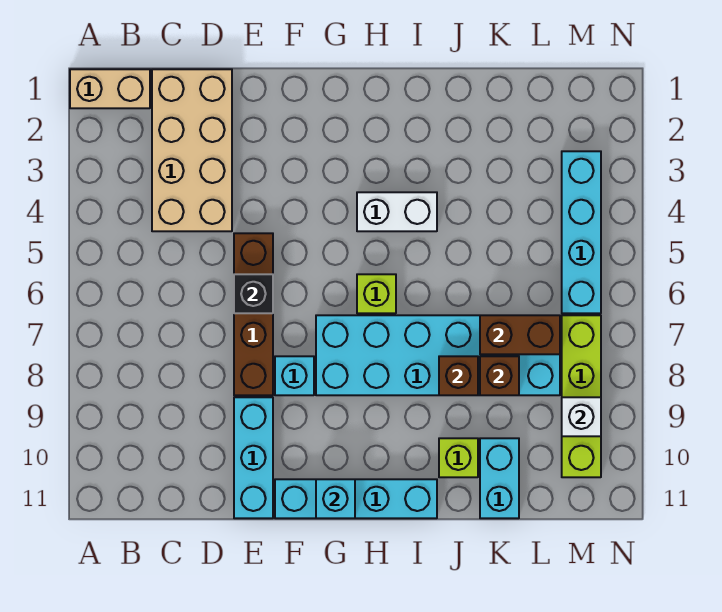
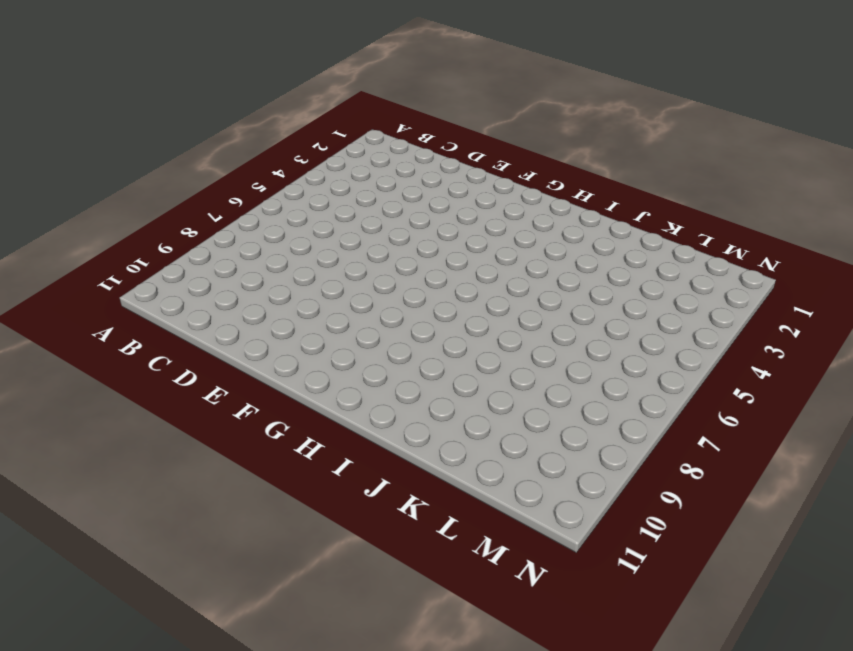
none -> tan brick A1:B1 level 1
none -> tan brick C1:D4 level 1
none -> brown brick E5:E8 level 1

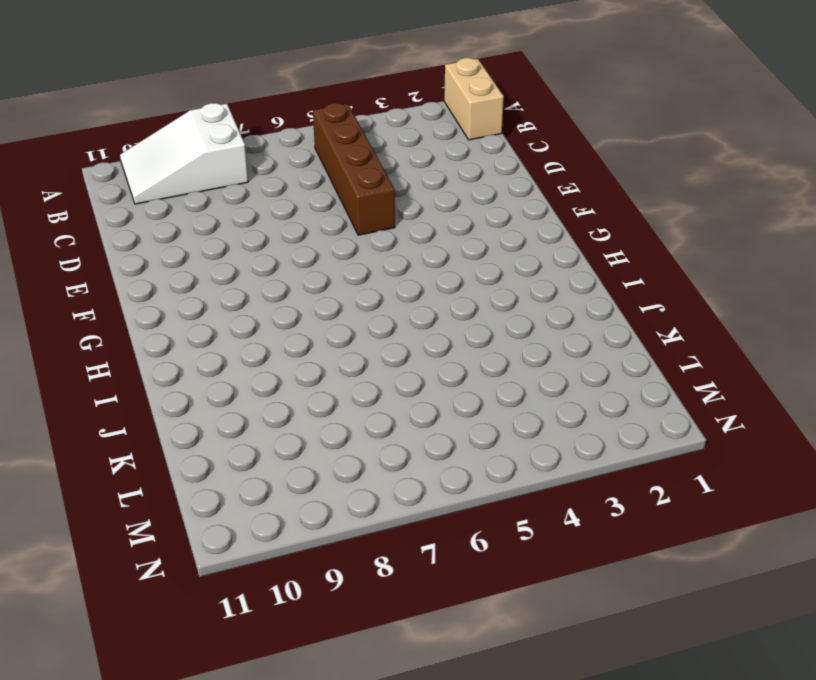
white slope A8:B10 level 1 top 8 -> none
brown brick B5:E5 level 1 -> brown brick E5:E8 level 1
none -> tan brick C1:D4 level 1
none -> cyan brick E9:E11 level 1
none -> cyan brick F8 level 1

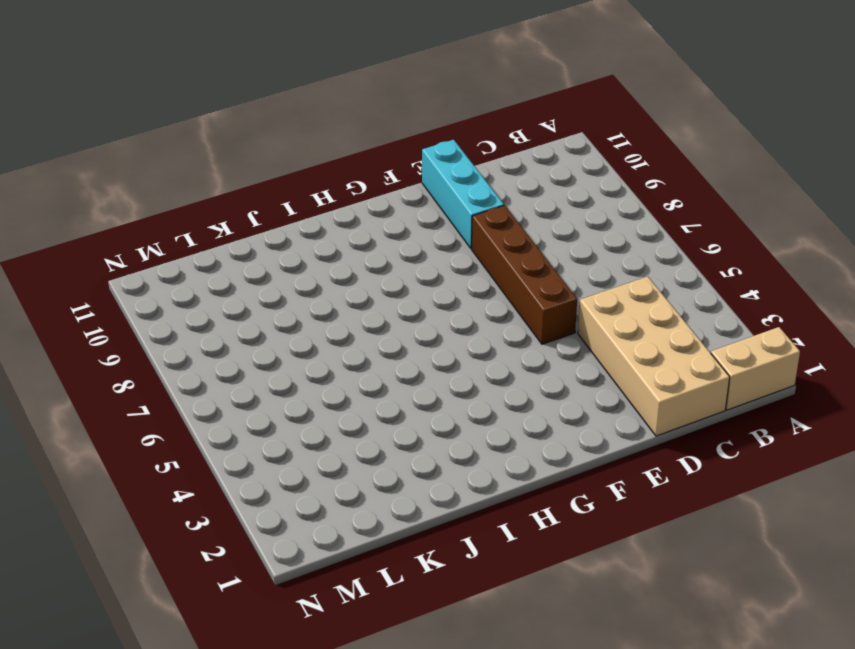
none -> cyan brick F8 level 1
none -> cyan brick F11:I11 level 1
none -> cyan brick G7:L8 level 1

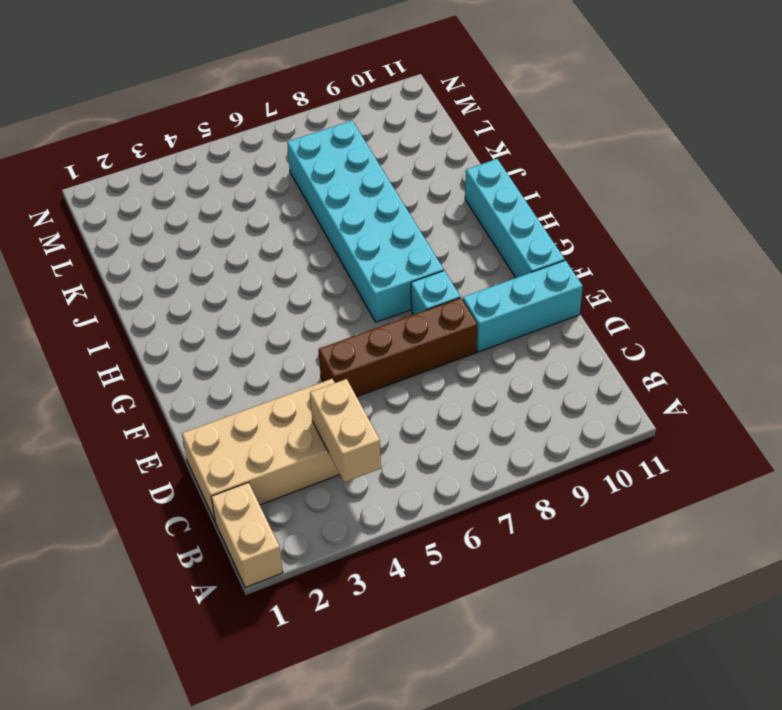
tan brick B4:C4 level 2 -> none
none -> white brick H4:I4 level 1
none -> lime brick H6 level 1
none -> lime brick J10 level 1

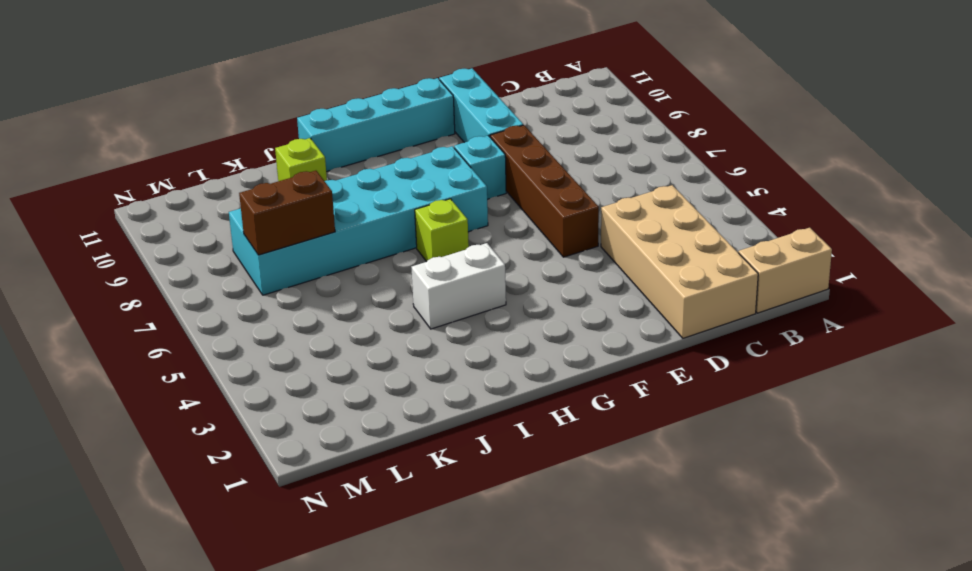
none -> cyan brick K10:K11 level 1
none -> cyan brick M3:M6 level 1
none -> lime brick M7:M10 level 1

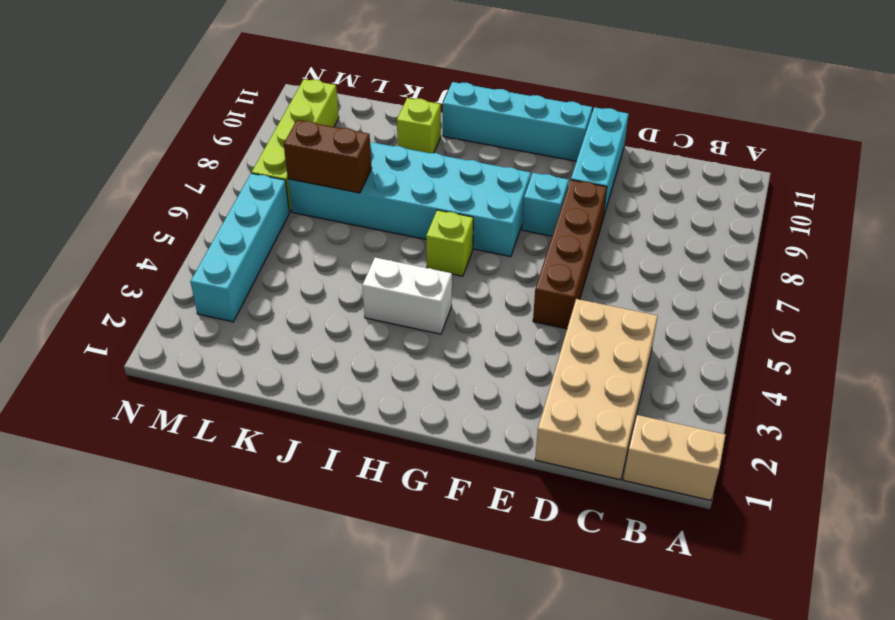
none -> cyan brick K10:K11 level 1
none -> black brick E6 level 2
none -> cyan brick G11 level 2

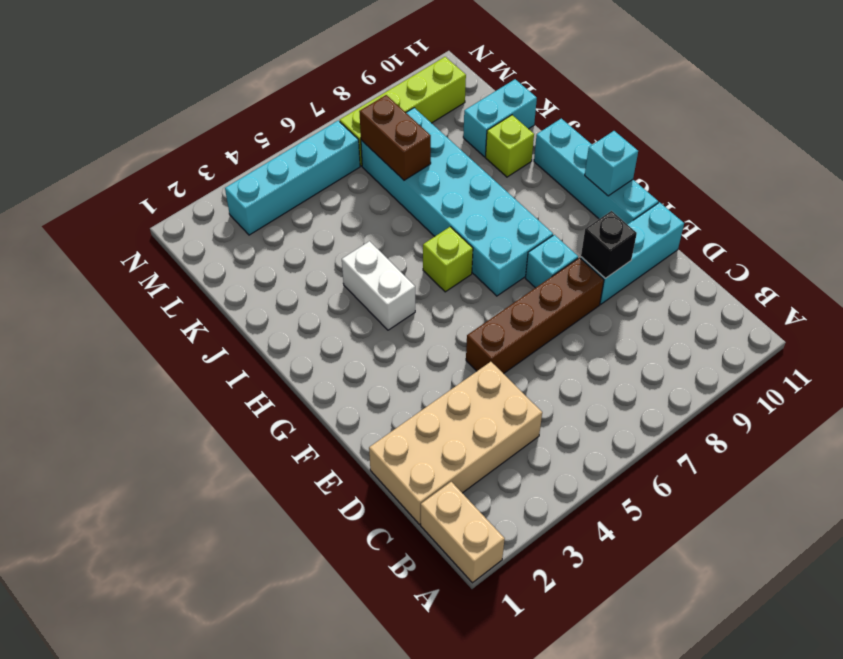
black brick E9 level 2 -> black brick E6 level 2
none -> brown brick J8 level 2
none -> brown brick K8 level 2
none -> white brick M9 level 2

